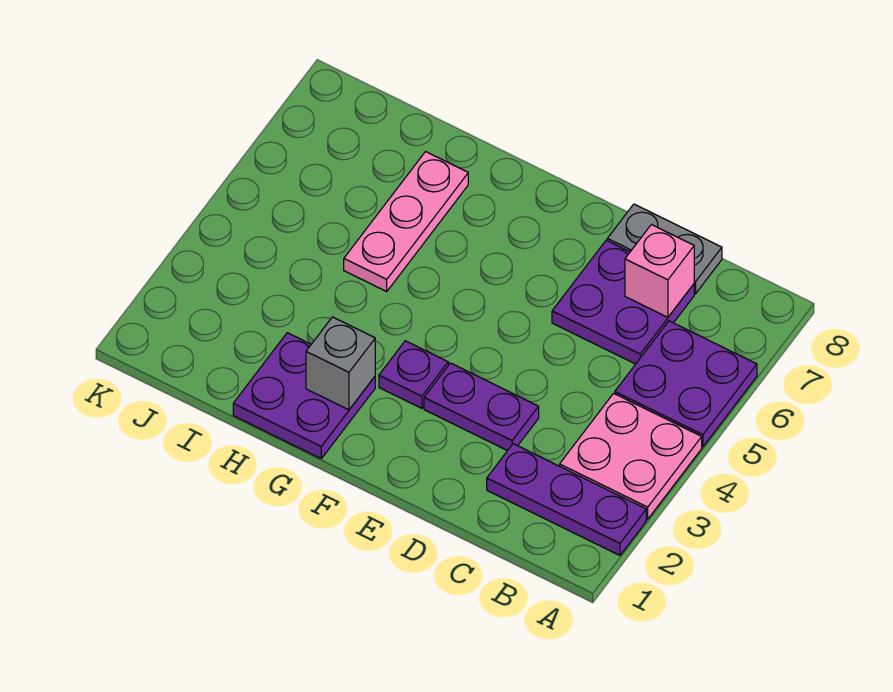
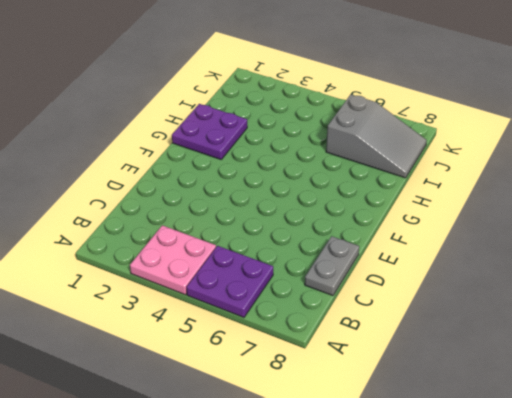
grey slope I6:J8 level 1 top 6 -> none
none -> purple plate A2:C2 level 1
none -> purple plate C6:D7 level 1

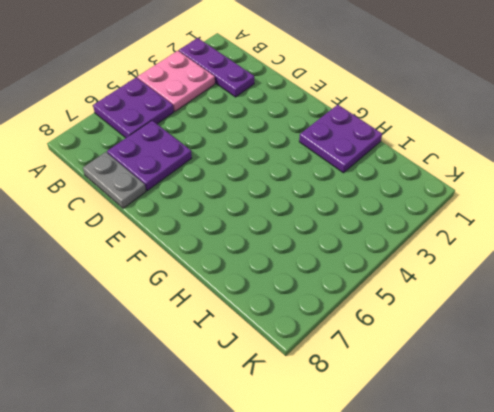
none -> purple plate D3:E3 level 1
none -> purple plate F3 level 1

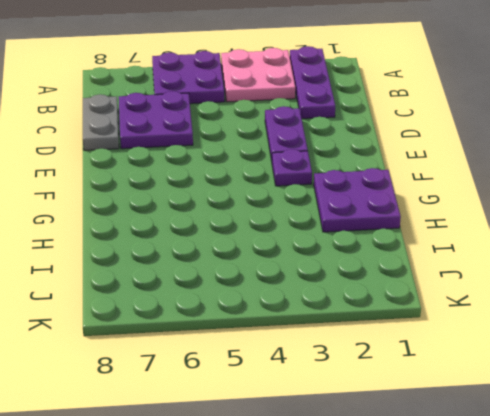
none -> pink plate H5:H7 level 1
none -> pink brick C7 level 2

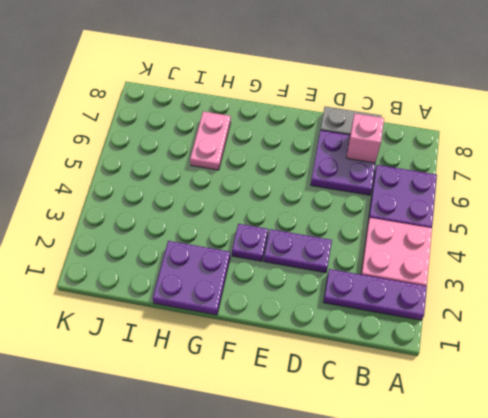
pink plate H6:H7 level 1 -> pink plate H5:H7 level 1
none -> grey brick G2 level 2

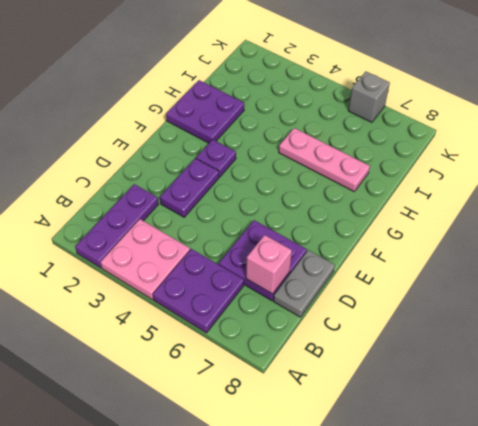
grey brick K6 level 1 -> grey brick G2 level 2

